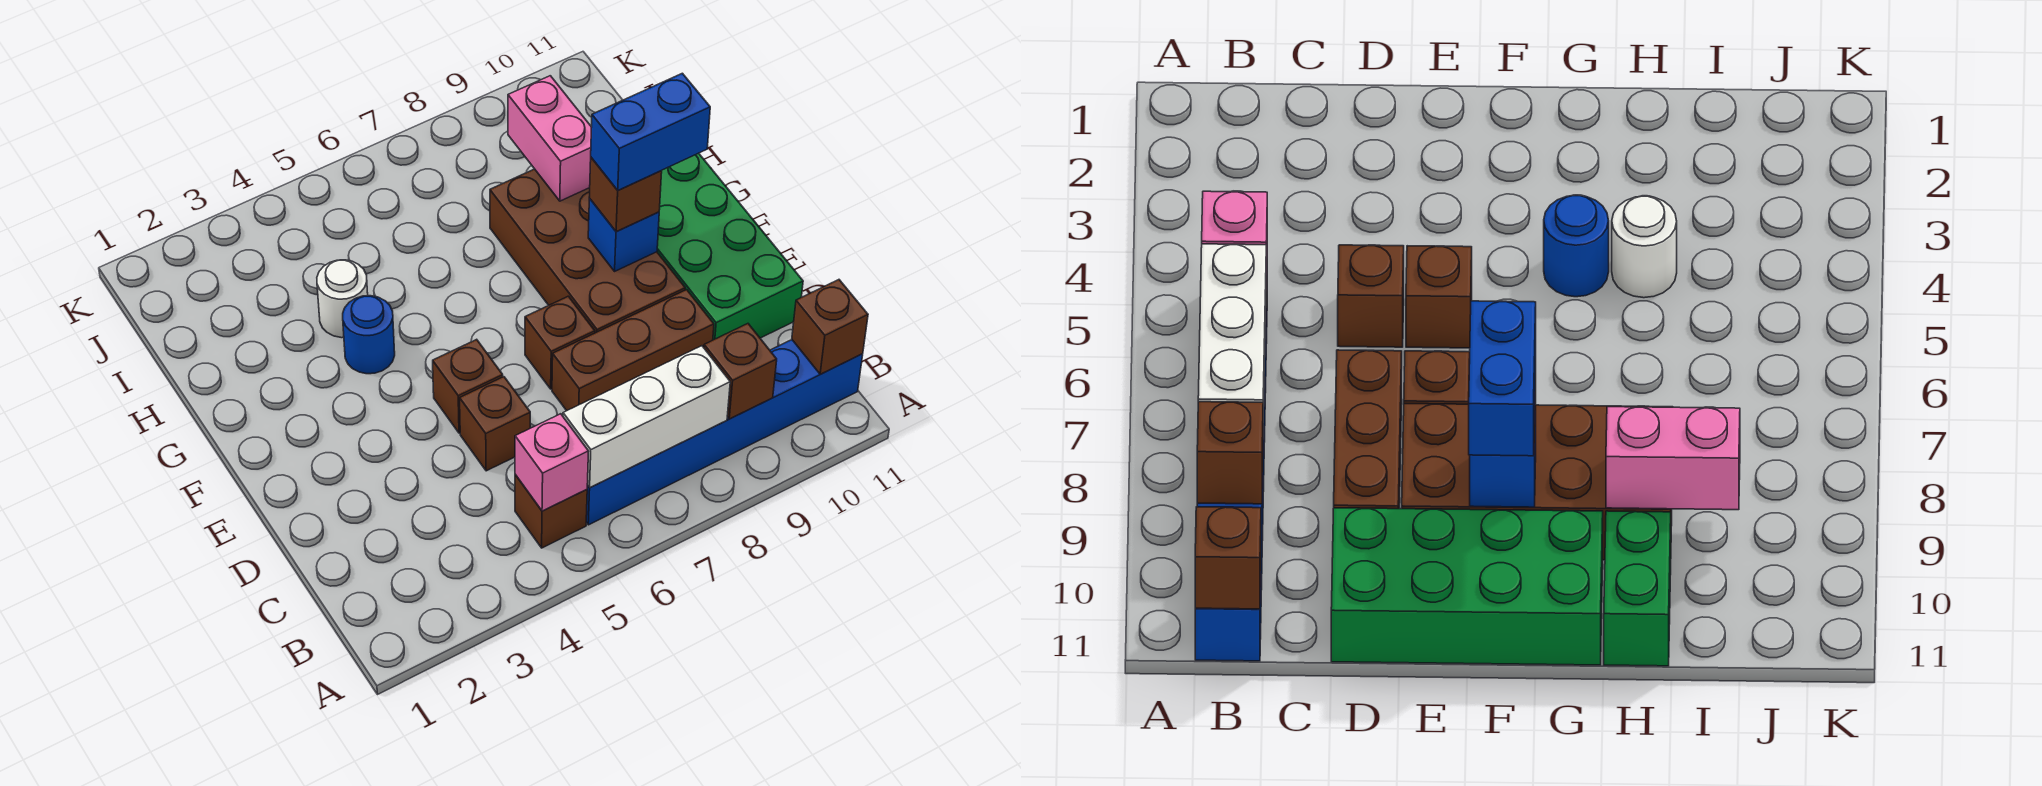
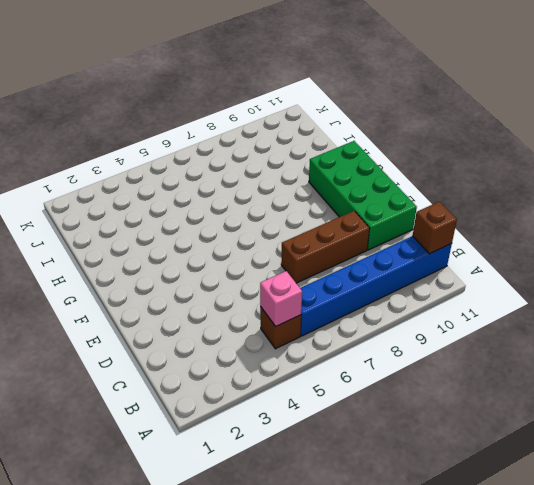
none -> brown brick D5 level 1
none -> brown brick E5 level 1
none -> brown brick E7 level 1

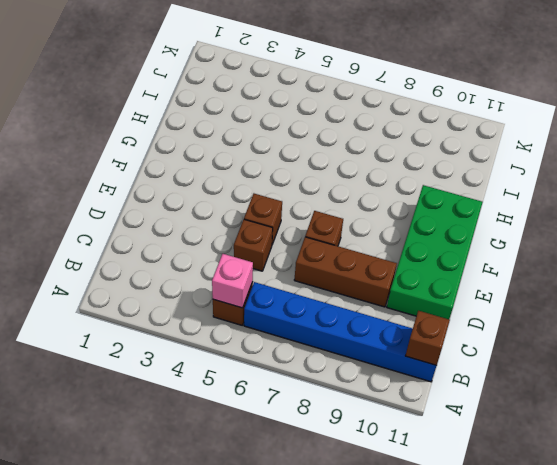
none -> brown brick E8:H9 level 1
none -> blue round brick G4 level 1
none -> white round brick H4 level 1

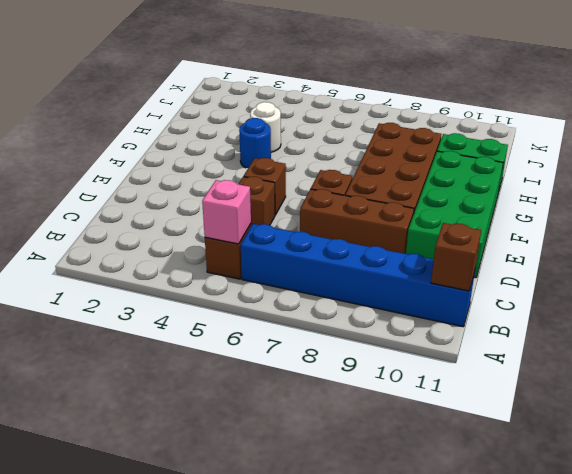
none -> white brick B6:B8 level 2
none -> brown brick B9 level 2
none -> blue brick F9 level 2

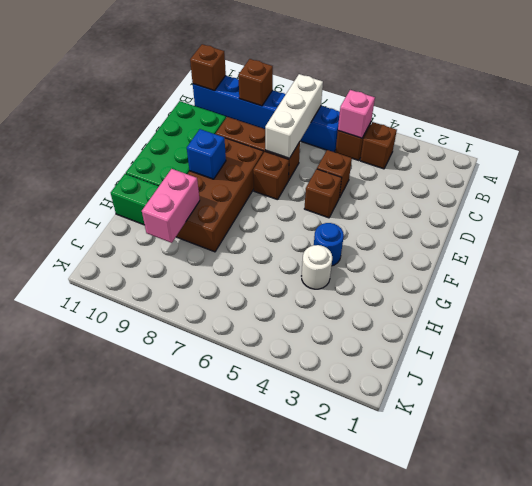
brown brick B4 level 1 -> brown brick F9 level 3
white brick B7:D7 level 2 -> white brick B6:B8 level 2
none -> blue brick F9:F10 level 4

